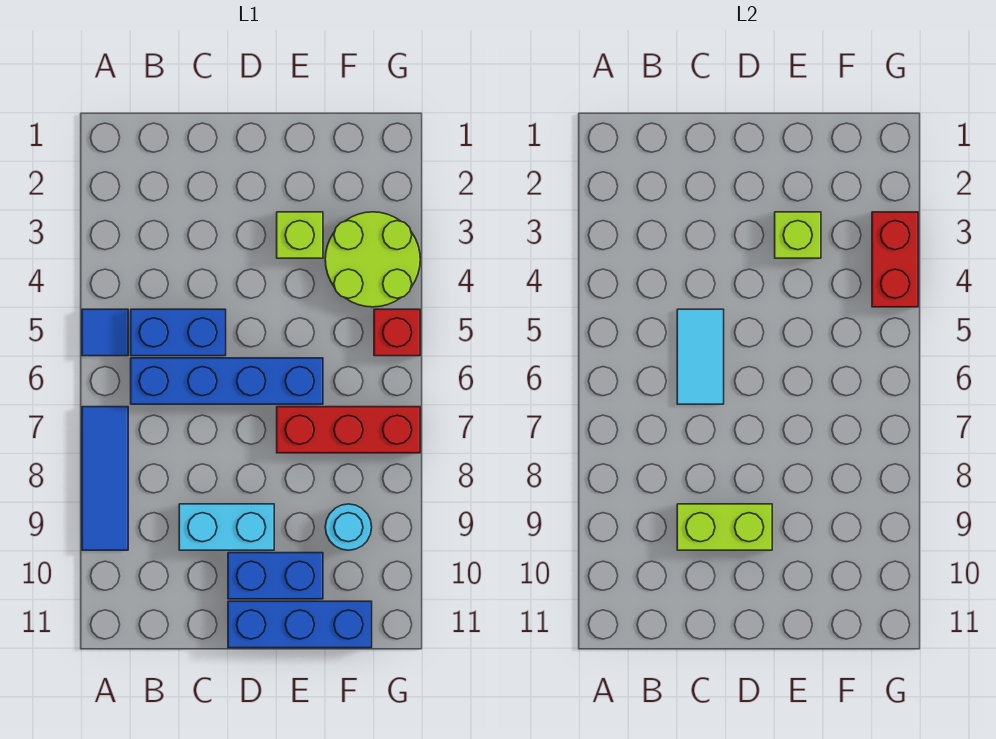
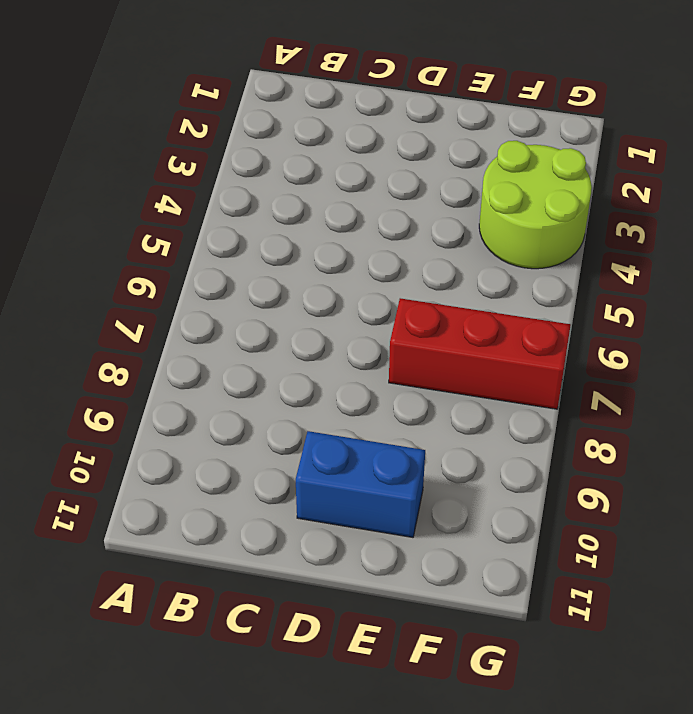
none -> blue tile A5 level 1
none -> blue tile A7:A9 level 1
none -> blue brick B5:C5 level 1

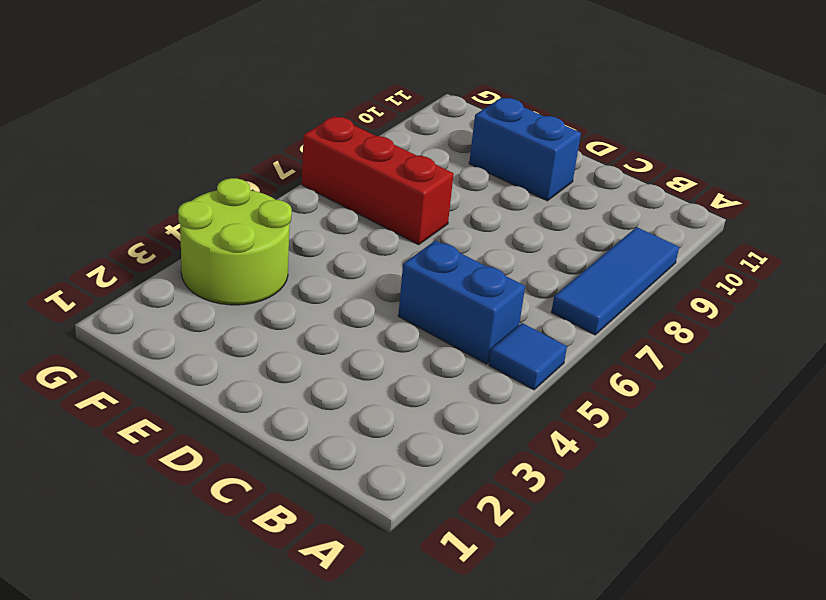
none -> blue brick B6:E6 level 1
none -> cyan brick C9:D9 level 1
none -> blue brick D11:F11 level 1

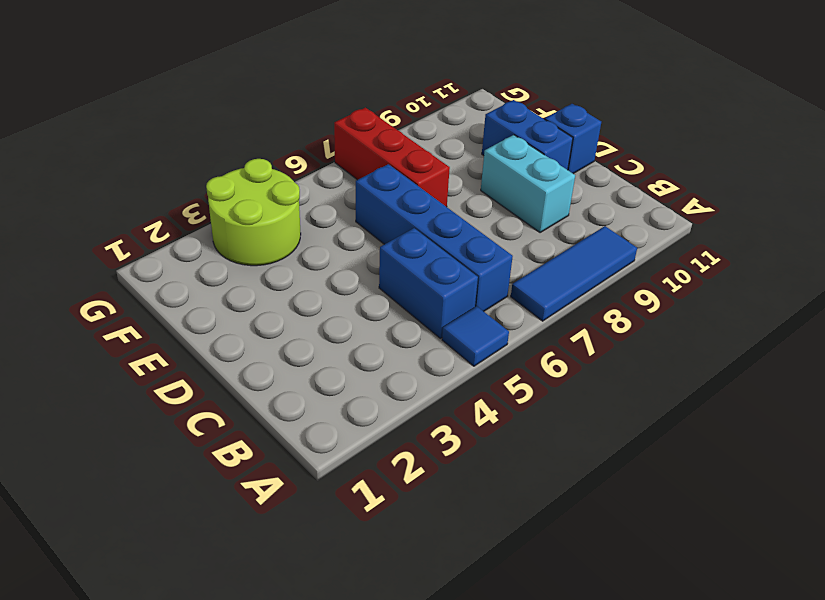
blue brick D11 level 1 -> blue brick D11:F11 level 1
none -> lime brick E3 level 1
none -> cyan round brick F9 level 1
none -> red brick G5 level 1

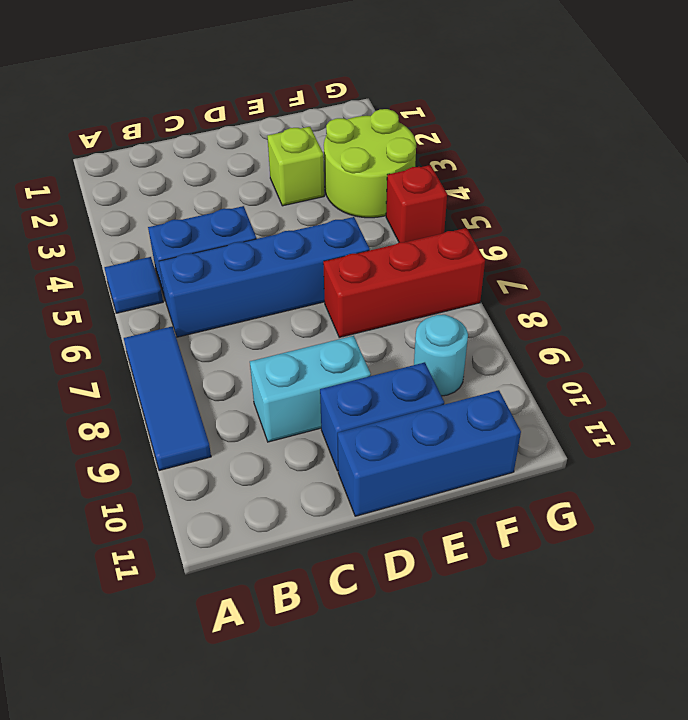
none -> cyan tile C5:C6 level 2
none -> lime brick C9:D9 level 2
none -> lime brick E3 level 2

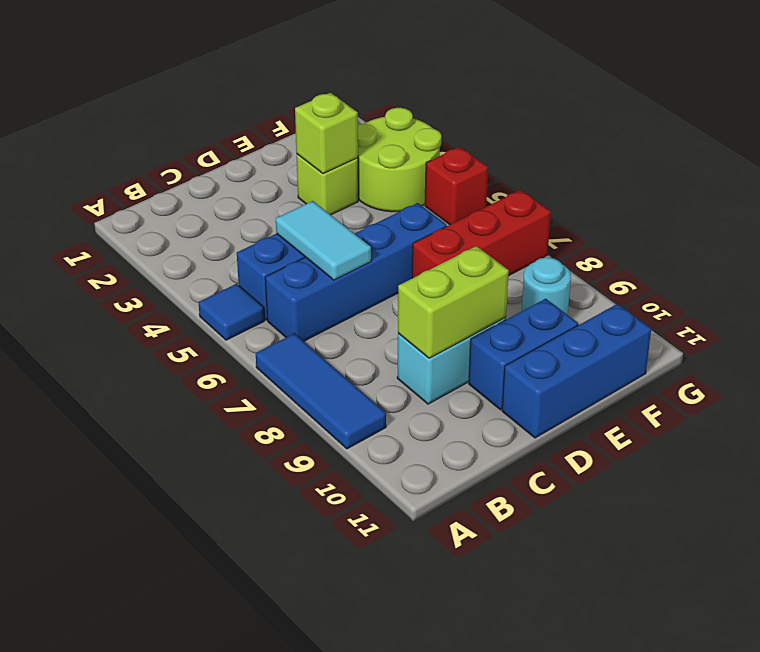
none -> red brick G3:G4 level 2

